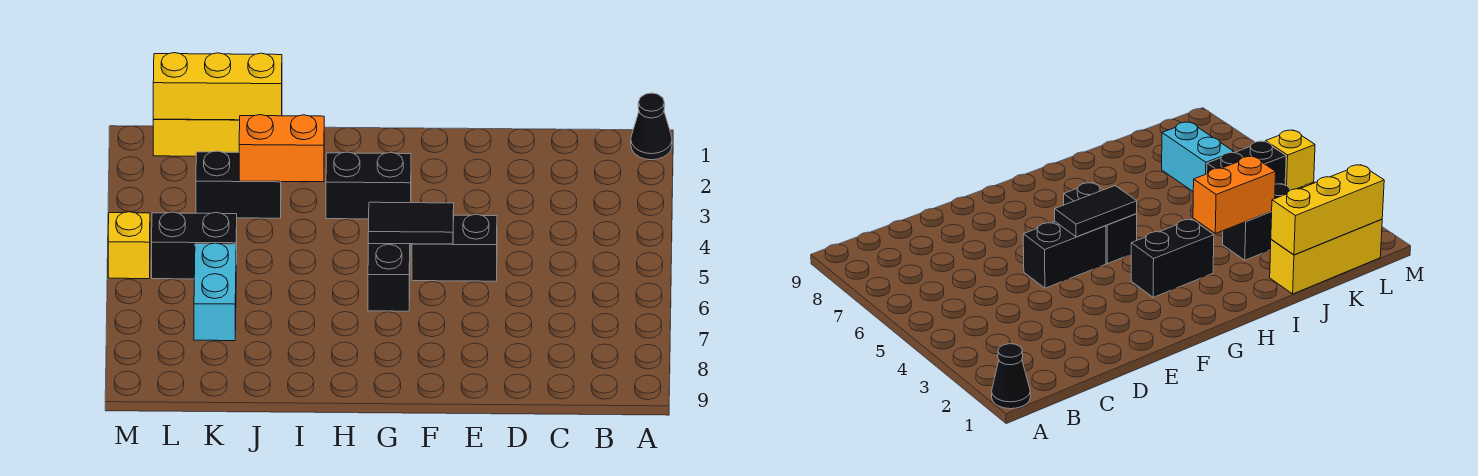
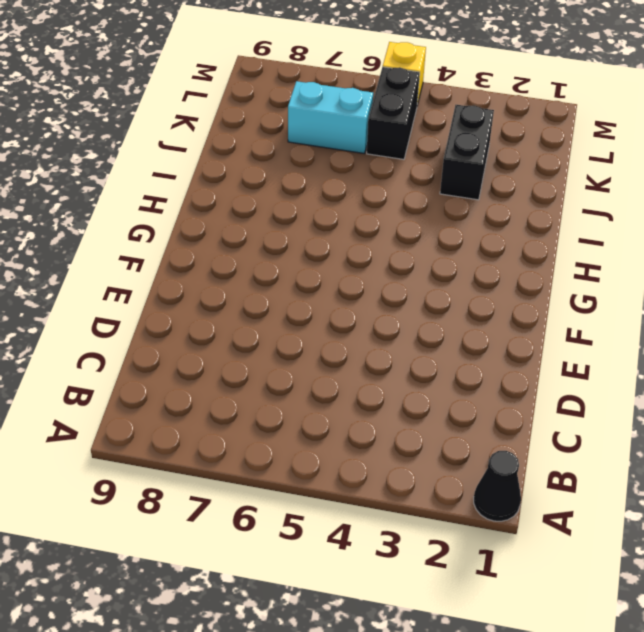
none -> black brick E5:F5 level 1
none -> black brick G3:H3 level 1
none -> black brick G5:G6 level 1

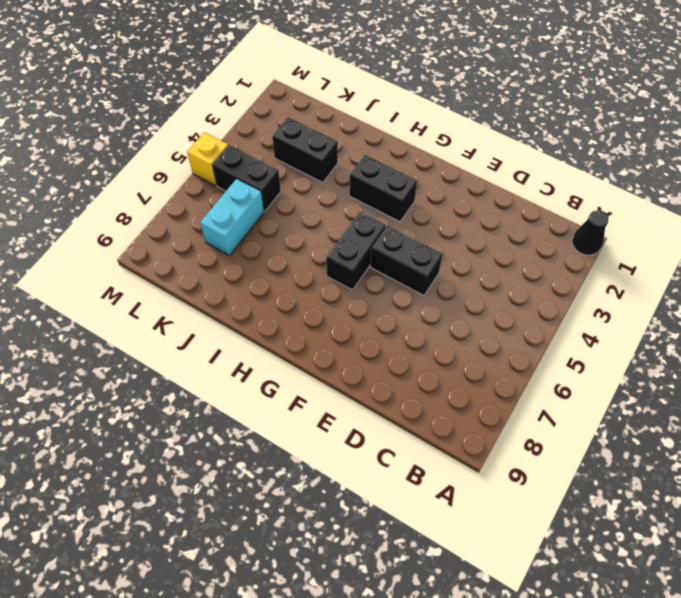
none -> yellow brick J1:L1 level 1
none -> black tile F5:G5 level 2
none -> orange brick I3:J3 level 2

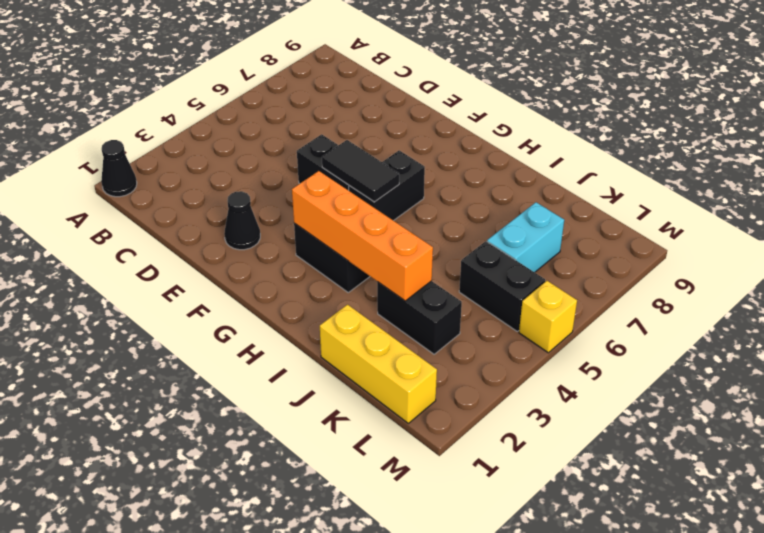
black cone E2 level 1 -> none
orange brick G3:J3 level 2 -> orange brick I3:J3 level 2
none -> yellow brick J1:L1 level 2

